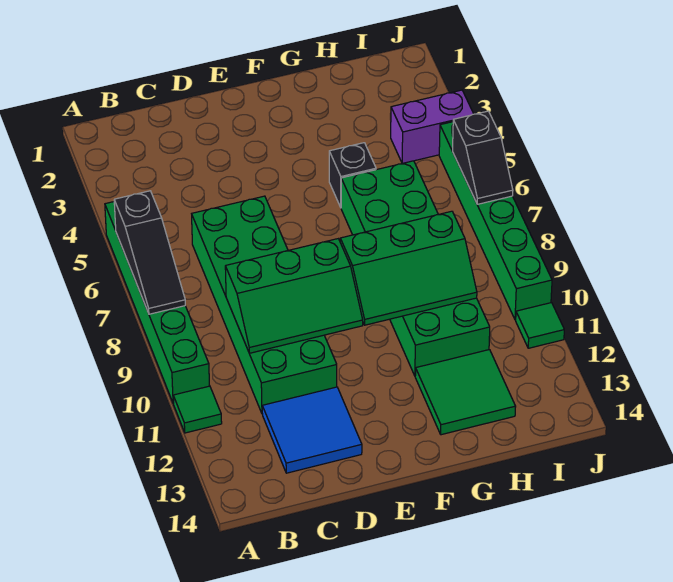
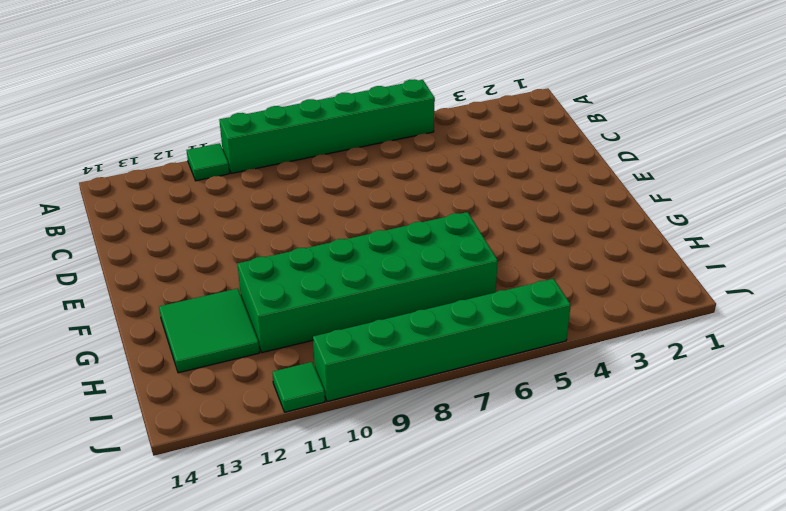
none -> green brick C6:D11 level 1
none -> blue tile C12:D13 level 1
none -> black brick G5 level 1

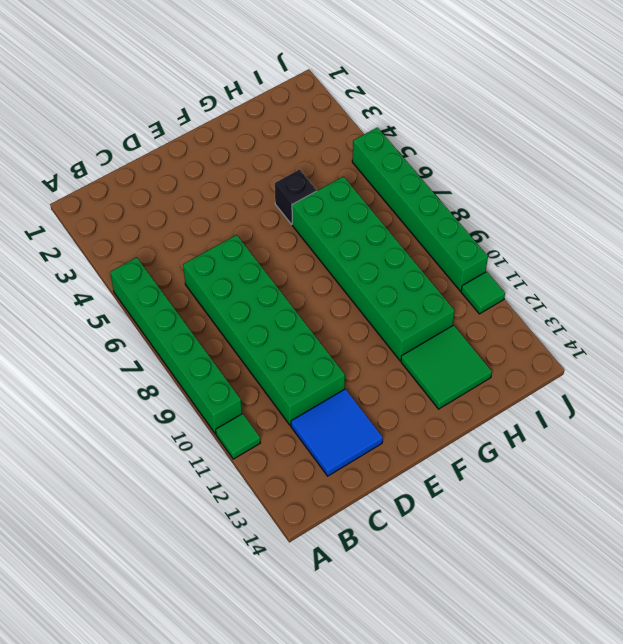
none -> purple brick I4:J4 level 1
none -> black slope A6:A8 level 2 top 6
none -> green slope C9:E10 level 2 top 9

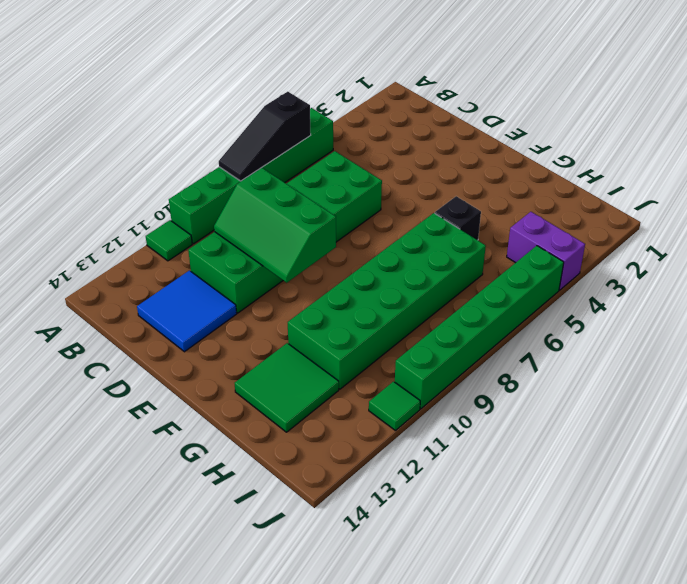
none -> green slope F9:H10 level 2 top 9
none -> black slope J6:J7 level 2 top 6

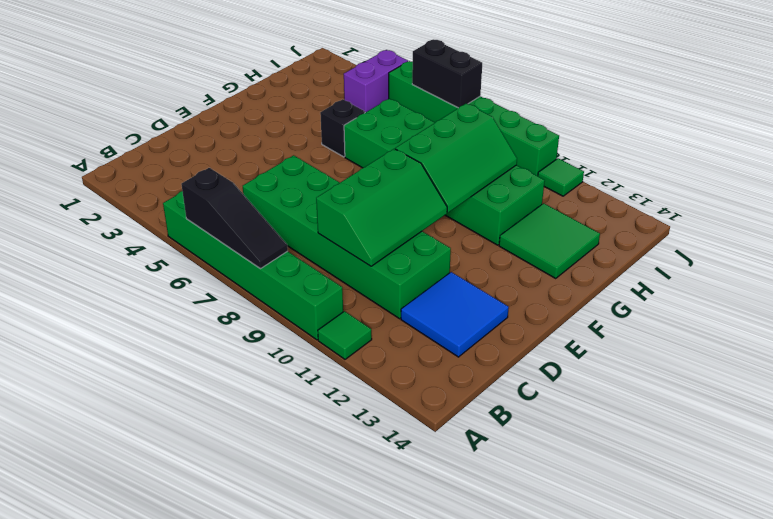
black brick J6:J7 level 2 -> black slope J6:J7 level 2 top 6

